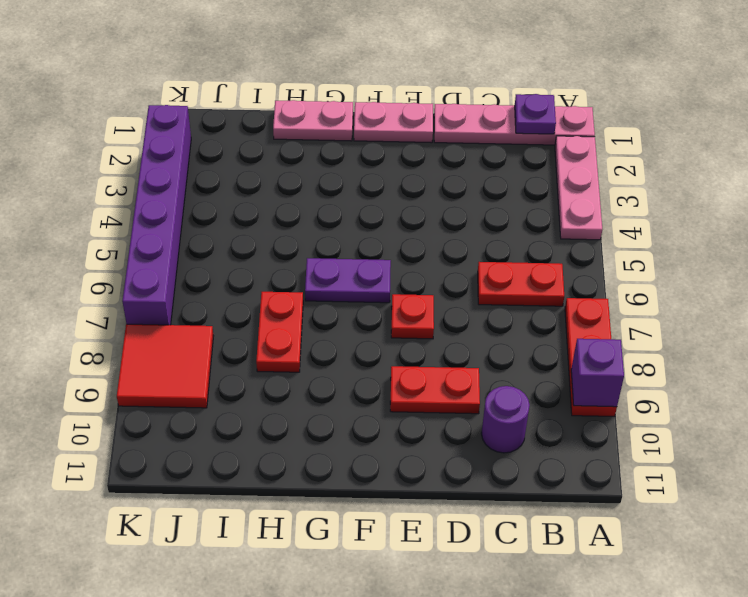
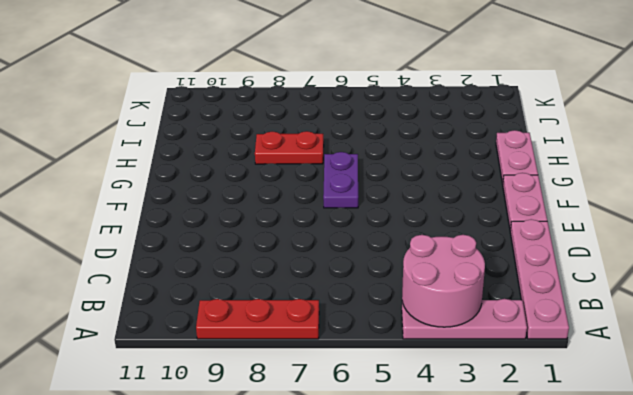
pink round brick A3:B4 level 2 -> none
none -> red plate B6:C6 level 1
none -> purple round brick C10 level 1
none -> red plate D9:E9 level 1

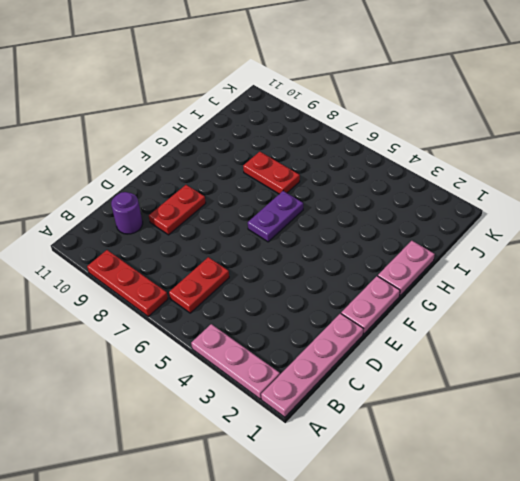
none -> red plate E7 level 1
none -> red tile J8:K9 level 1
none -> purple brick K2:K7 level 1

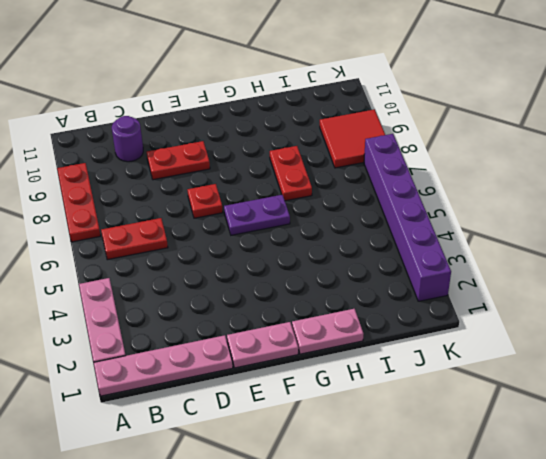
none -> purple brick A9 level 2
none -> purple plate B1 level 2

